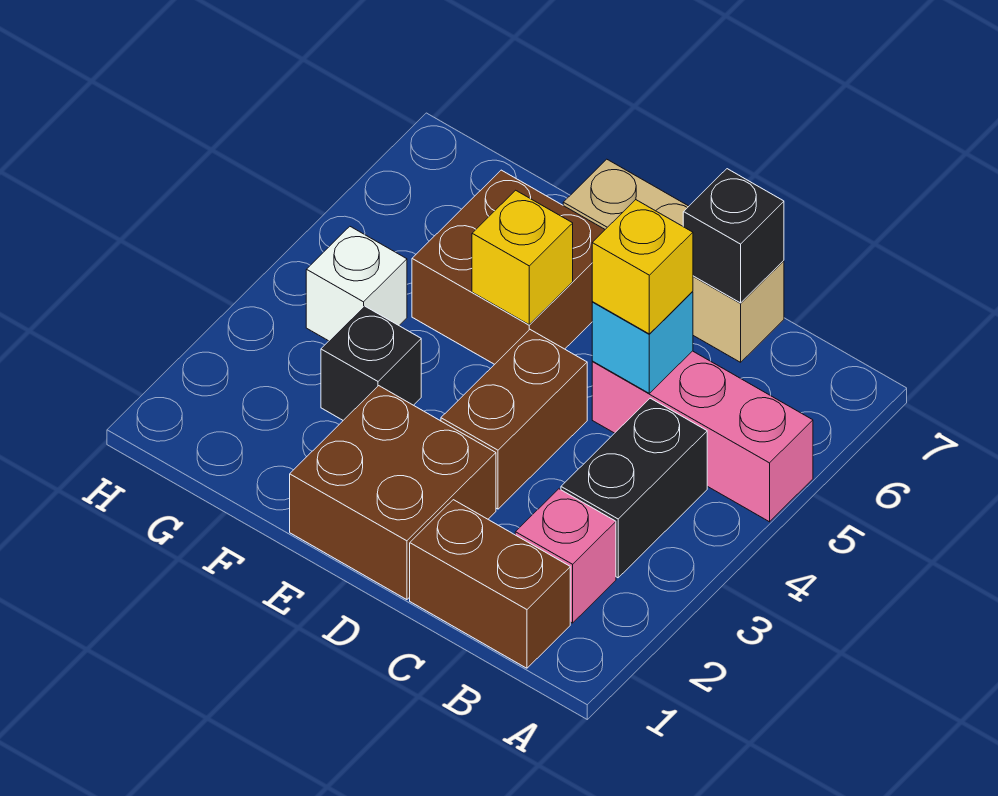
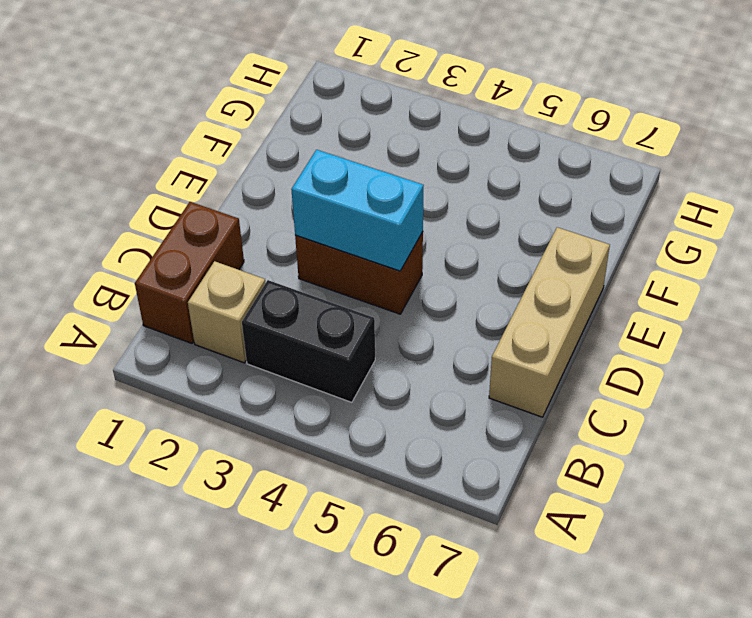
tan brick B2 level 1 -> pink brick B2 level 1
cyan brick D3:D4 level 2 -> none
none -> pink brick A5:C5 level 1
none -> brown brick D1:E2 level 1
none -> brown brick E5:F6 level 1

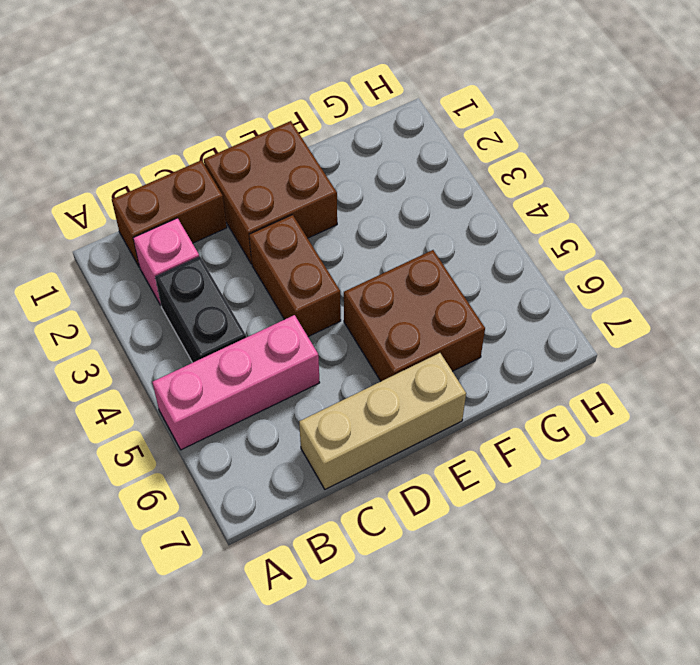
none -> black brick F3 level 1
none -> white brick G4 level 1
none -> cyan brick C5 level 2

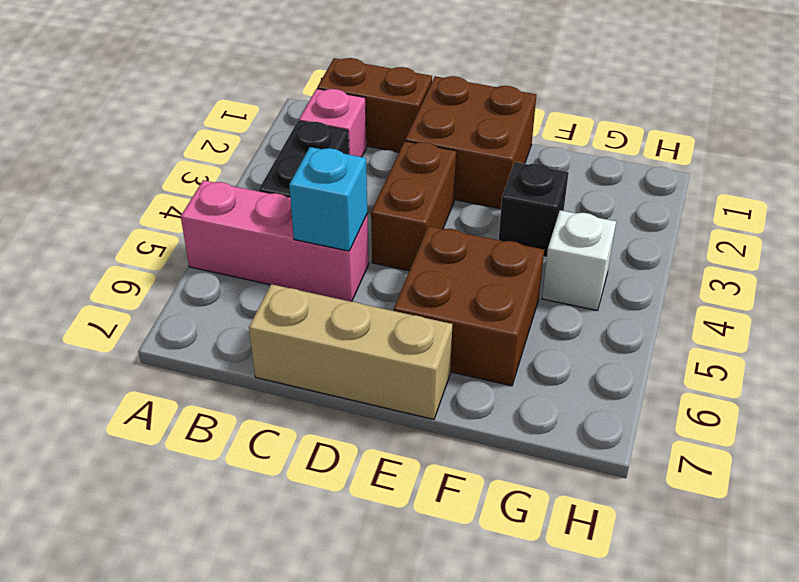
none -> black brick C7 level 2
none -> yellow brick E5 level 2
none -> yellow brick C5 level 3

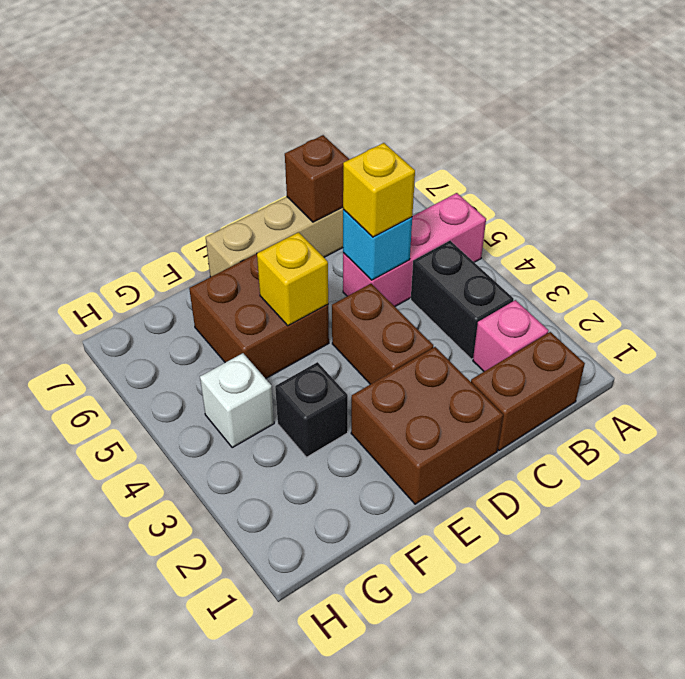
brown brick C7 level 2 -> black brick C7 level 2

